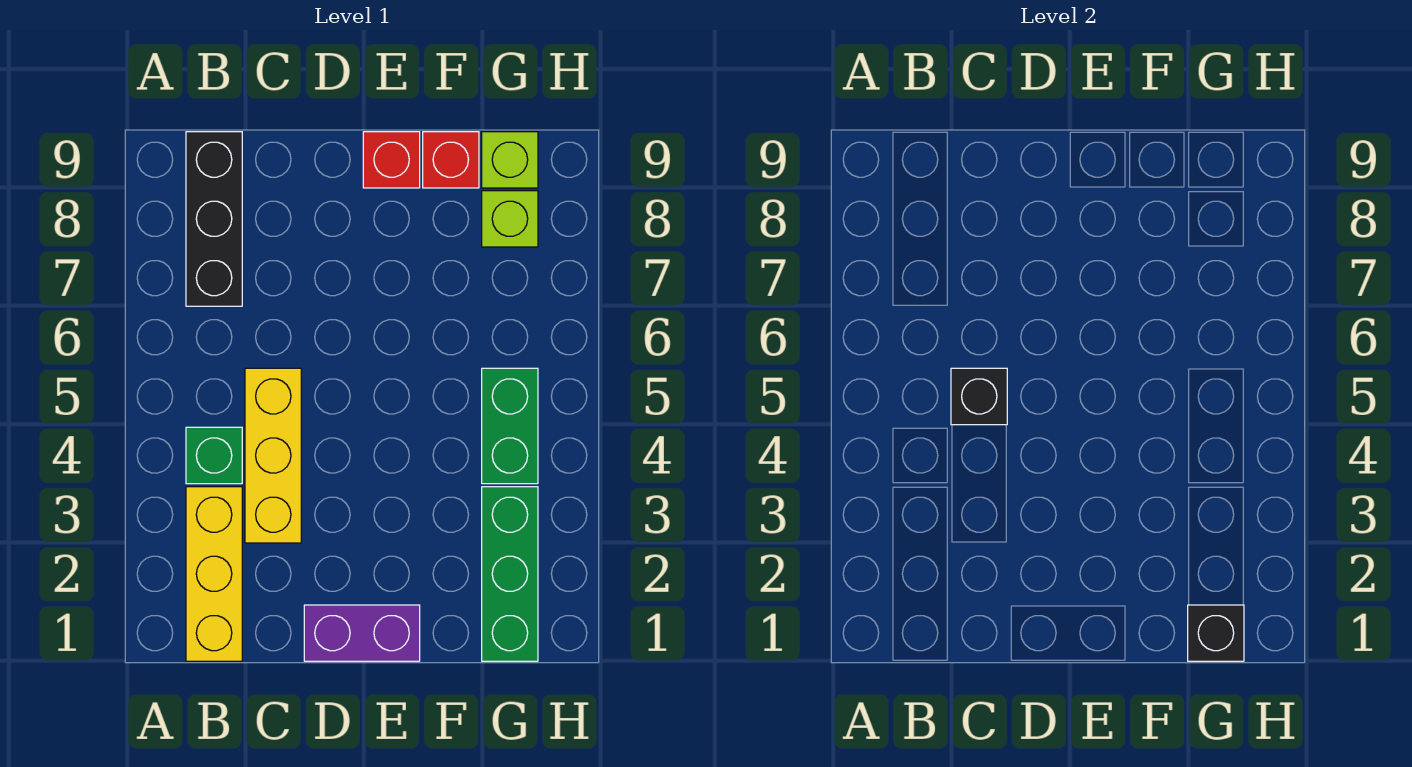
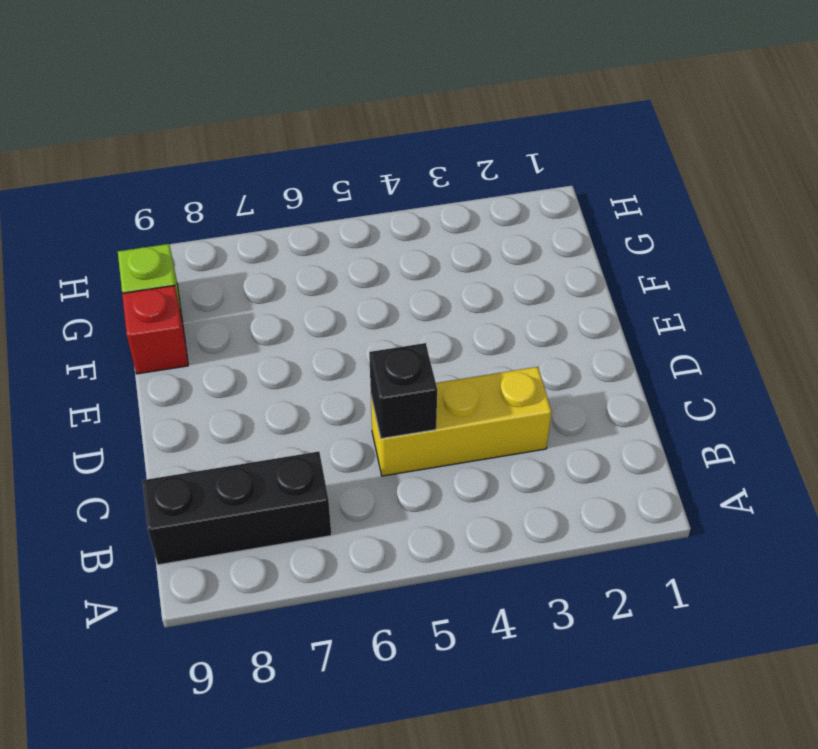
none -> yellow brick B1:B3 level 1
none -> green brick B4 level 1
none -> purple brick D1:E1 level 1

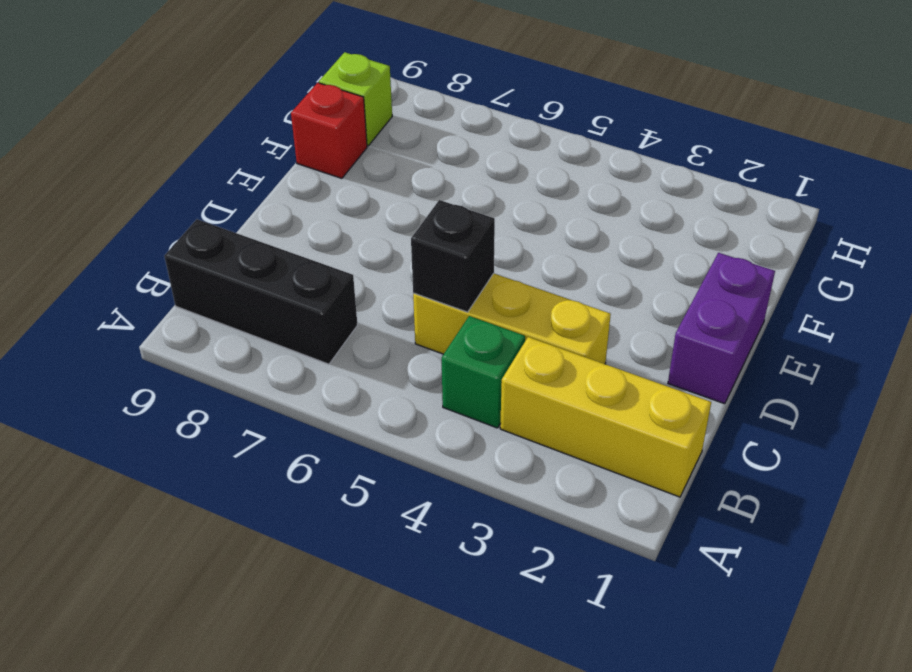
none -> red brick E9 level 1
none -> green brick G1:G3 level 1
none -> green brick G4:G5 level 1

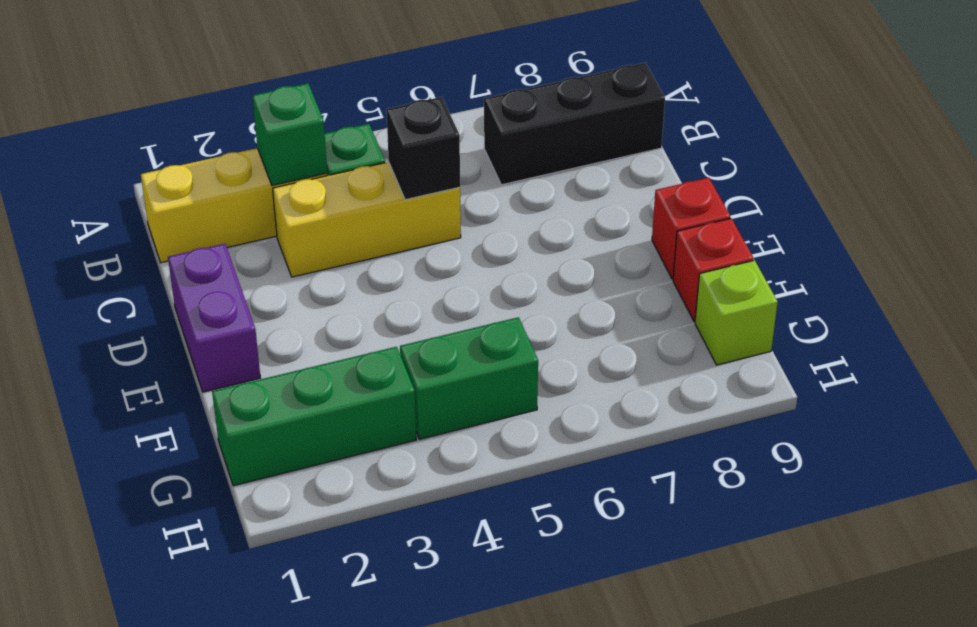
green brick B3 level 2 -> none
none -> lime brick G8 level 1
none -> black brick G1 level 2

